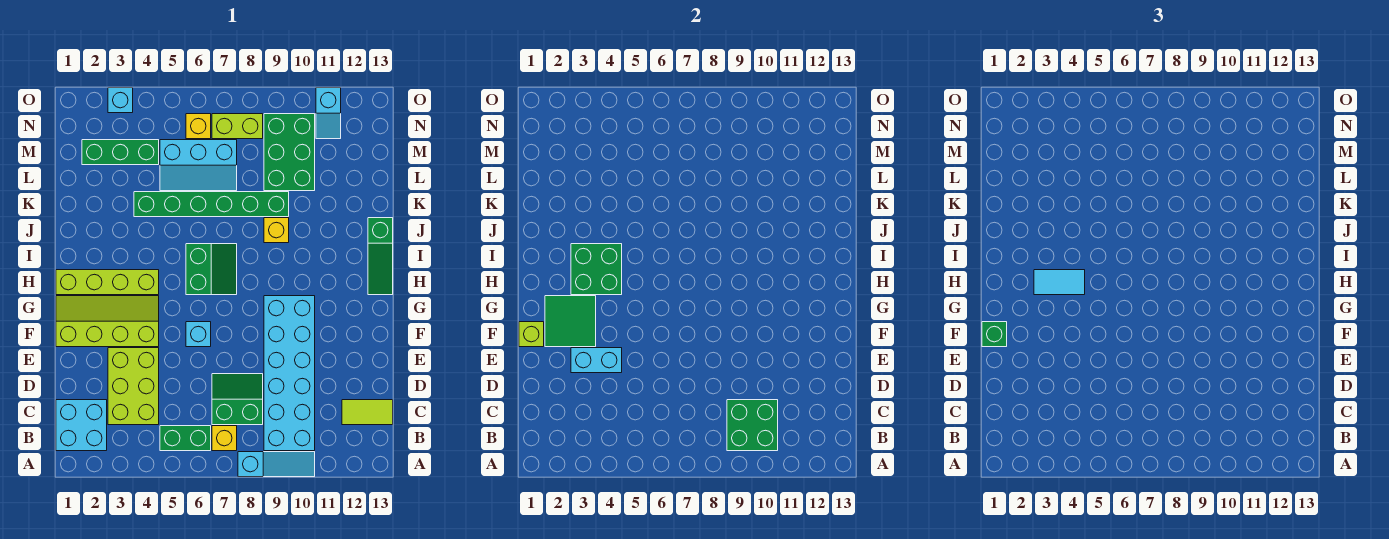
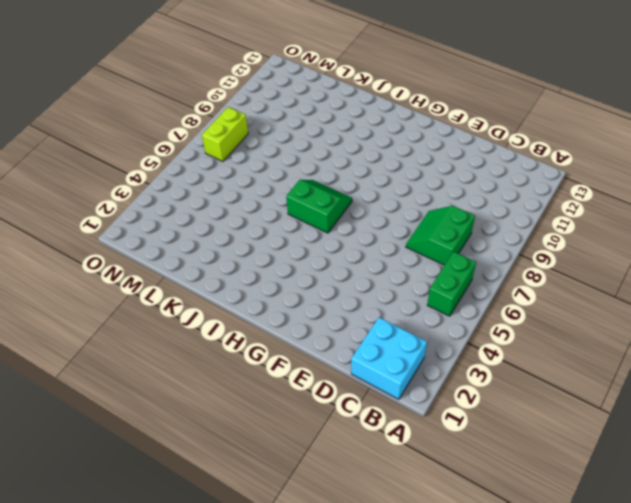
none -> cyan slope A8:A10 level 1 top 8
none -> yellow brick B7 level 1
none -> cyan brick B9:G10 level 1

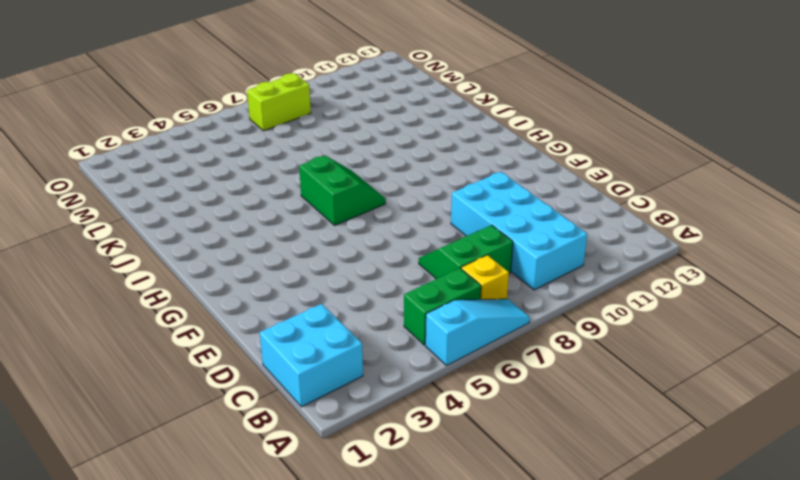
cyan slope A5:A7 level 1 top 5 -> cyan slope A8:A10 level 1 top 8
cyan brick B9:E10 level 1 -> cyan brick B9:G10 level 1
none -> lime brick C3:E4 level 1
none -> lime tile C12:C13 level 1
none -> lime slope F1:G4 level 1 top F

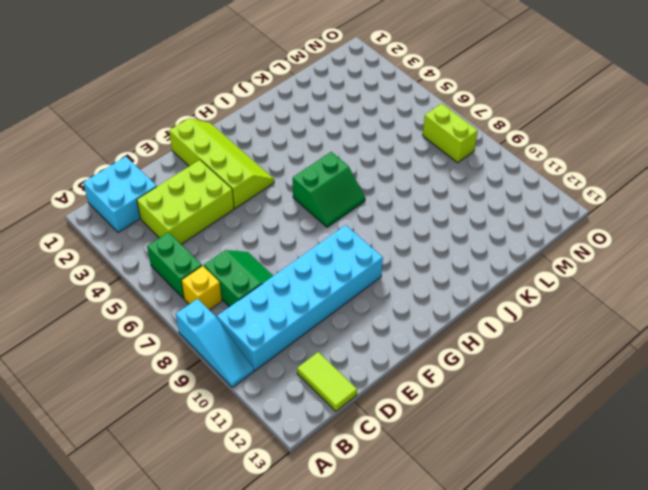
none -> cyan brick F6 level 1
none -> lime brick H1:H4 level 1
none -> green slope H13:J13 level 1 top J

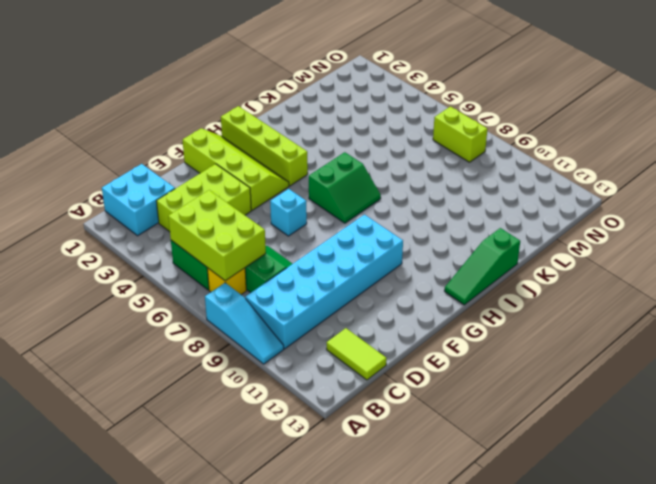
lime brick B5:C7 level 2 -> none
none -> yellow brick J9 level 1
none -> green brick K4:K9 level 1
none -> cyan slope L5:M7 level 1 top M

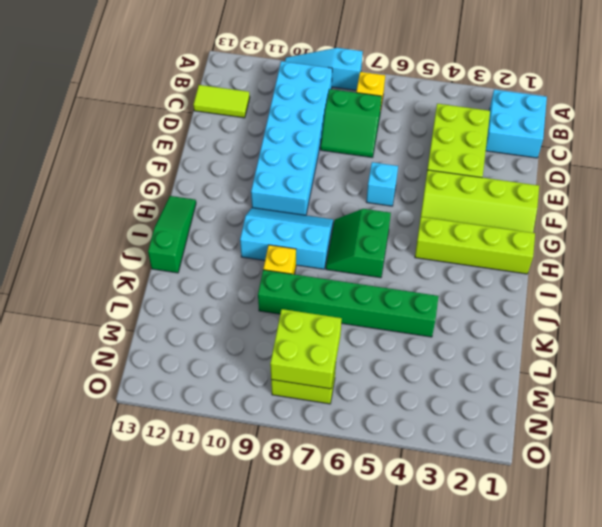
cyan slope H8:I10 level 1 top I -> cyan slope L5:M7 level 1 top M
lime brick M7:N8 level 2 -> none
none -> green brick B5:B6 level 1
none -> green brick L9:N10 level 1
none -> green brick M2:M4 level 1

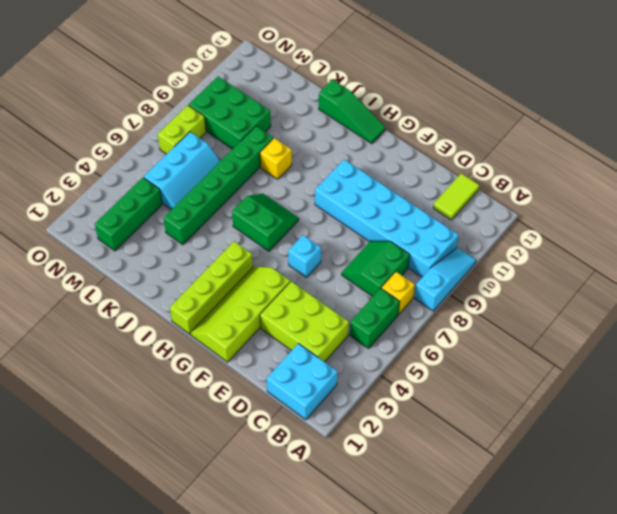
none -> yellow brick N6 level 1
none -> cyan slope N11:O11 level 1 top O
none -> cyan brick O3 level 1

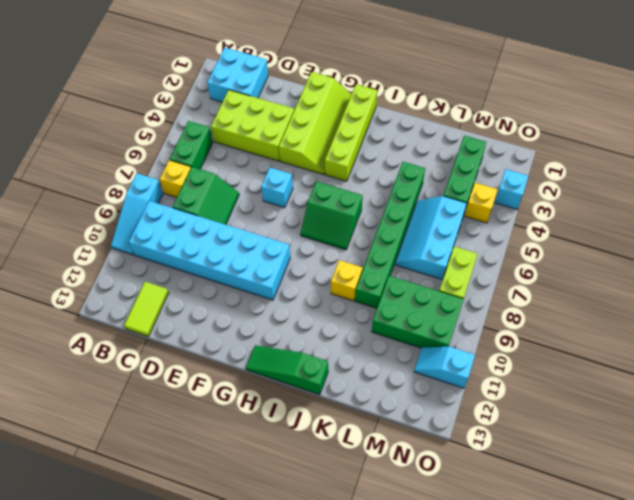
yellow brick N4 level 1 -> yellow brick N6 level 1
none -> green brick B9:C10 level 2
none -> cyan brick E3:E4 level 2
none -> lime brick F1 level 2

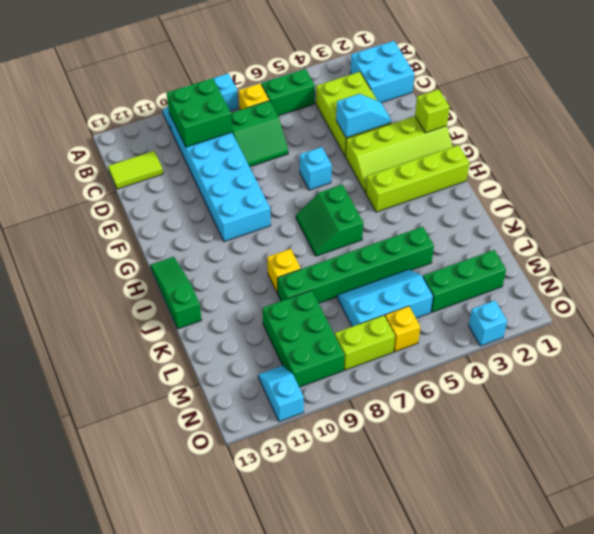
cyan slope E3:E4 level 2 top 4 -> cyan brick E3:E4 level 2
none -> green tile F2:G3 level 2
none -> green brick H3:I4 level 2
none -> green brick F1 level 3

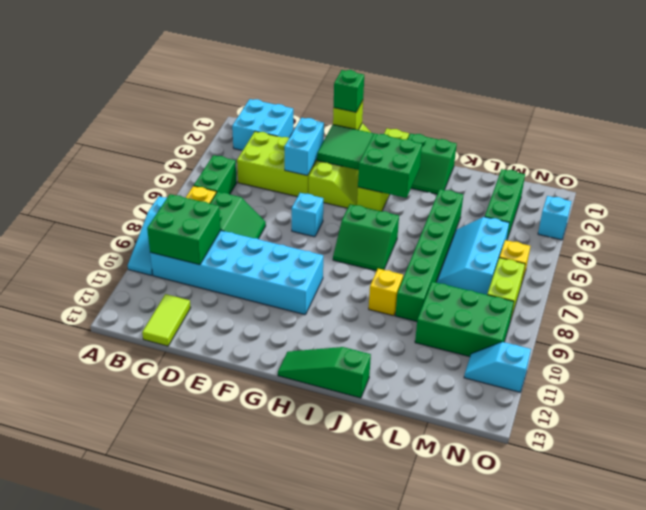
green slope I1:J2 level 1 top 1 -> none
none -> cyan tile H3:H4 level 3

